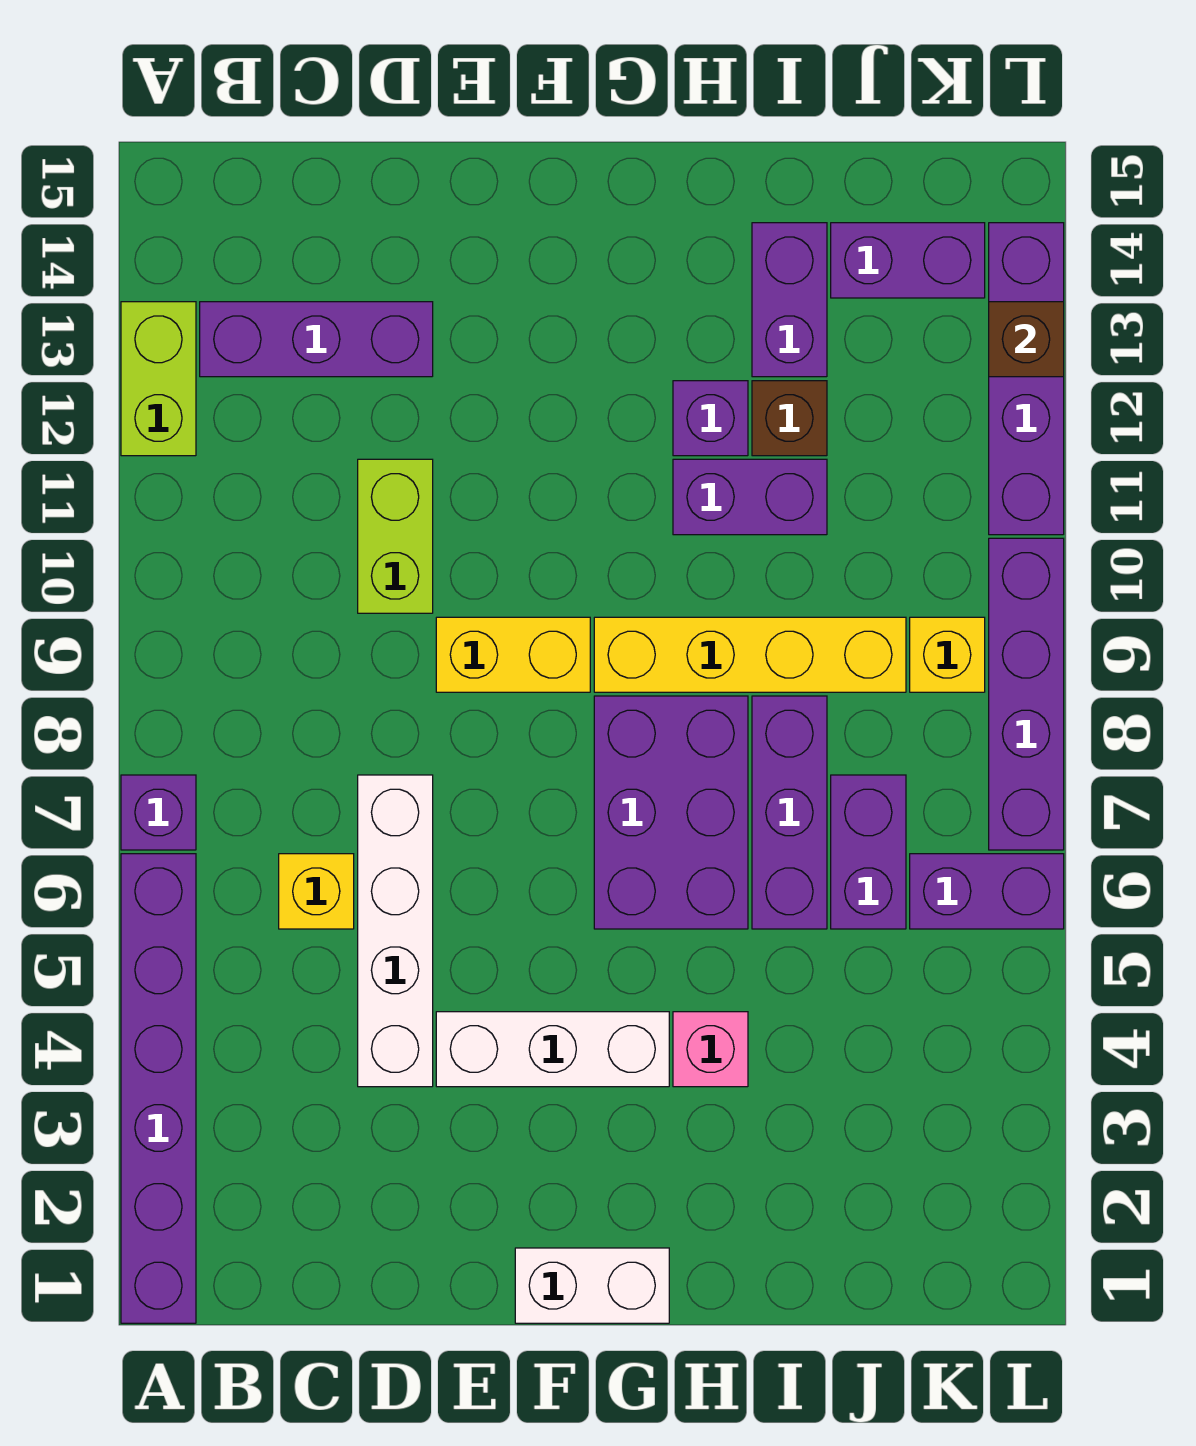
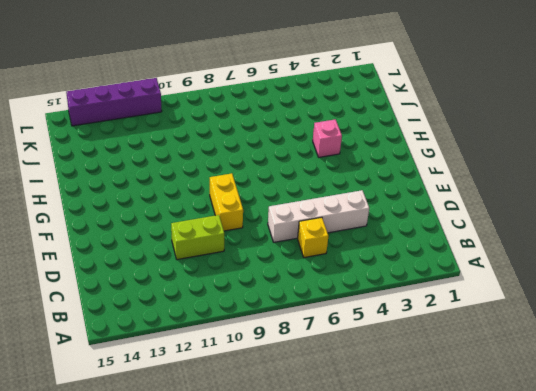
none -> purple brick A1:A6 level 1
none -> purple brick A7 level 1
none -> lime brick A12:A13 level 1

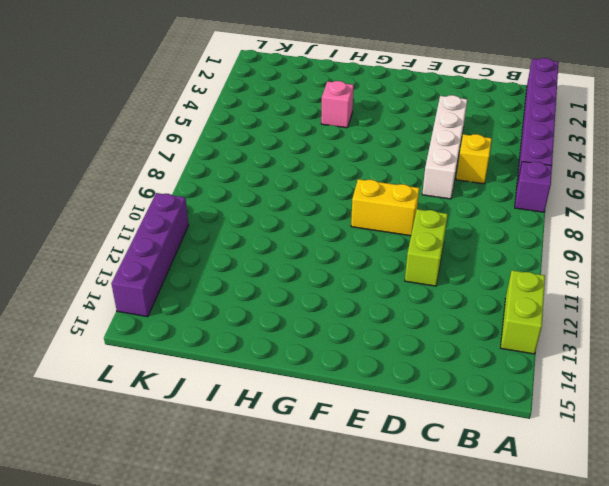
none -> purple brick B13:D13 level 1
none -> white brick E4:G4 level 1
none -> white brick F1:G1 level 1

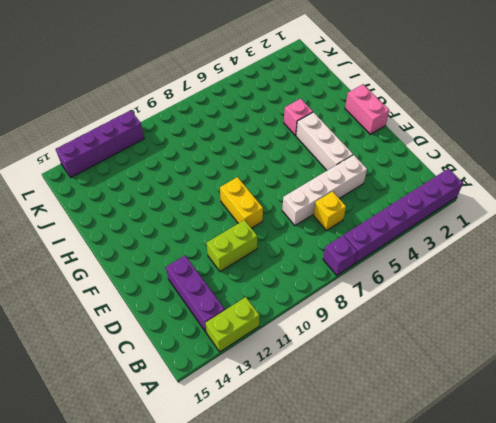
pink brick F1:G1 level 1 -> white brick F1:G1 level 1
none -> purple brick G6:H8 level 1
none -> yellow brick G9:J9 level 1
none -> purple brick H11:I11 level 1

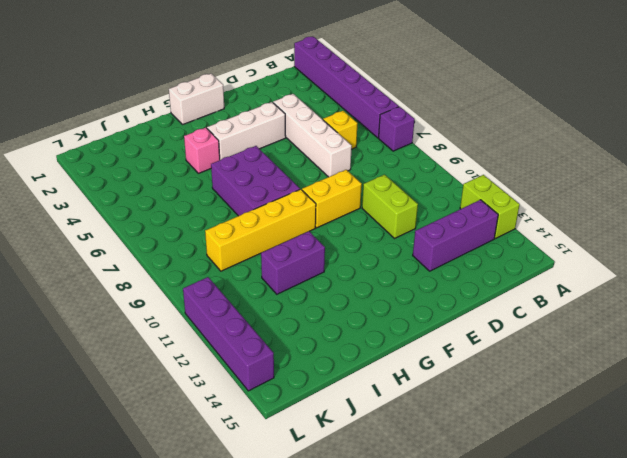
none -> purple brick H12 level 1
none -> purple brick I6:I8 level 1
none -> brown brick I12 level 1

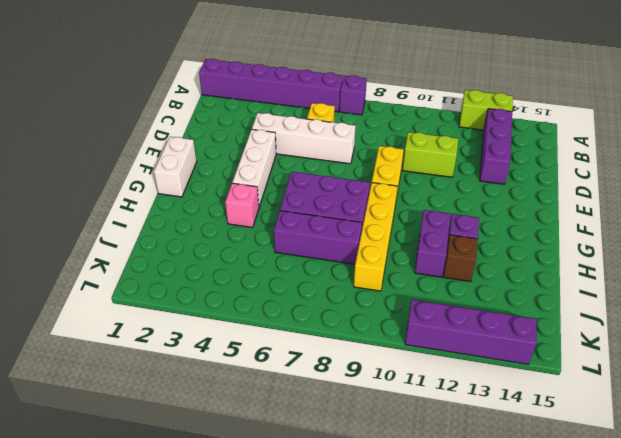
none -> purple brick I13:I14 level 1
none -> purple brick J6:J7 level 1
none -> purple brick J14:K14 level 1

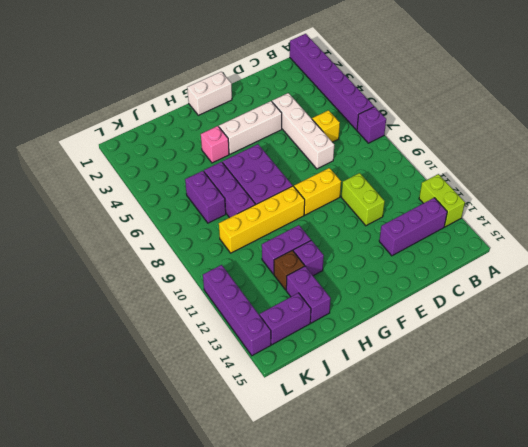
none -> purple brick K6:L6 level 1
none -> yellow brick K9 level 1
none -> purple brick L7:L10 level 1

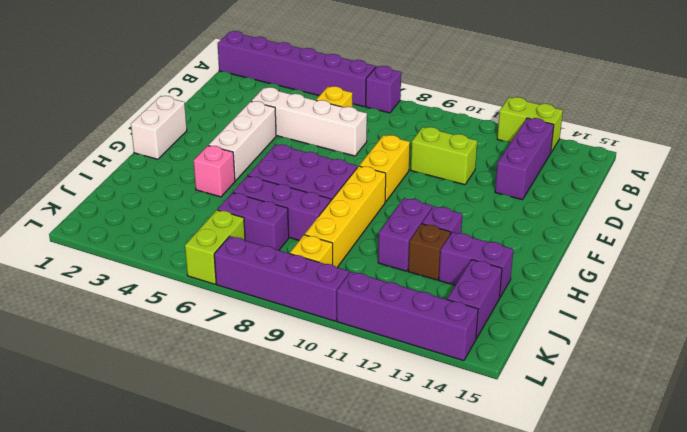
lime brick K6:L6 level 1 -> purple brick K6:L6 level 1
none -> brown brick L13 level 2

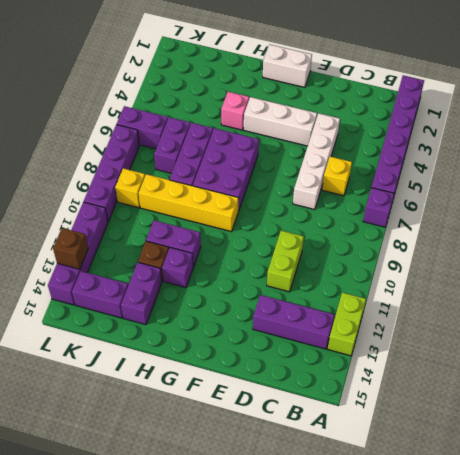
none -> yellow brick E9:F9 level 1

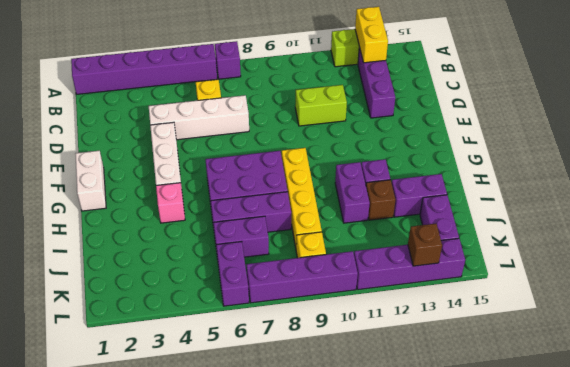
yellow brick A13:B13 level 2 -> yellow brick E9:F9 level 1

